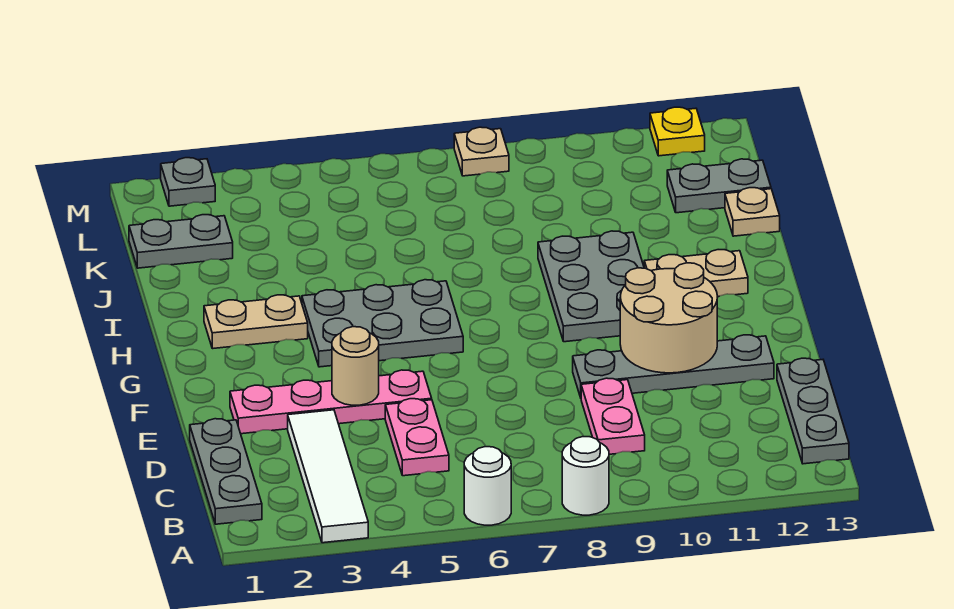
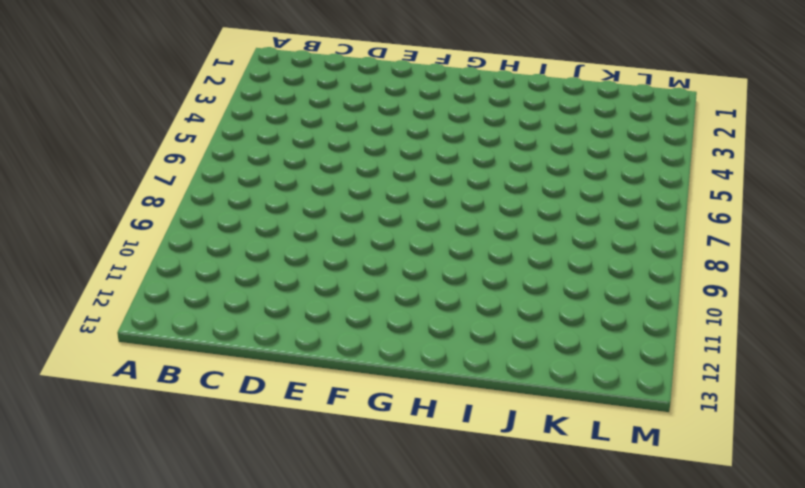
none -> white tile A3:D3 level 1
none -> white round brick A6 level 1
none -> white round brick A8 level 1

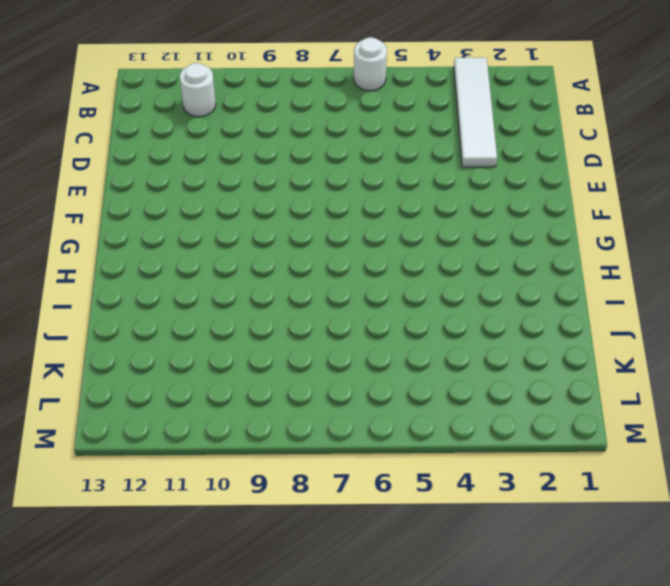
white round brick B11 level 1 -> white round brick A8 level 1
none -> grey plate B1:D1 level 1
none -> grey plate B13:D13 level 1
none -> pink plate C5:D5 level 1

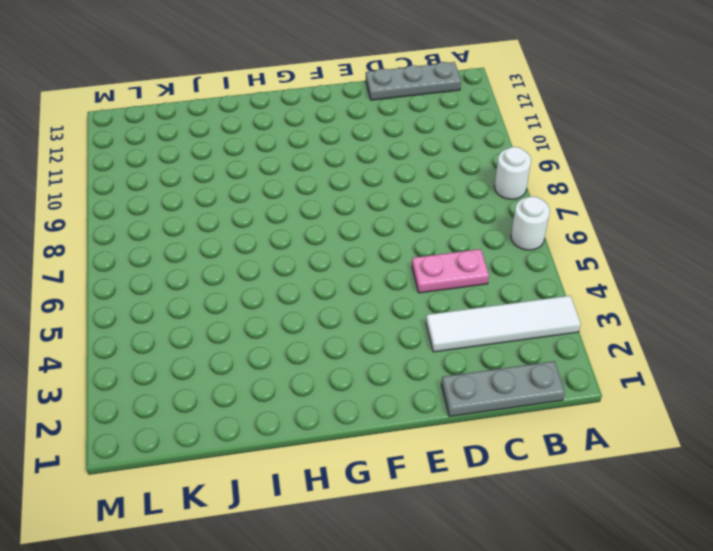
none -> pink plate C9:D9 level 1
none -> pink plate E2:E5 level 1
none -> grey plate E9:E12 level 1

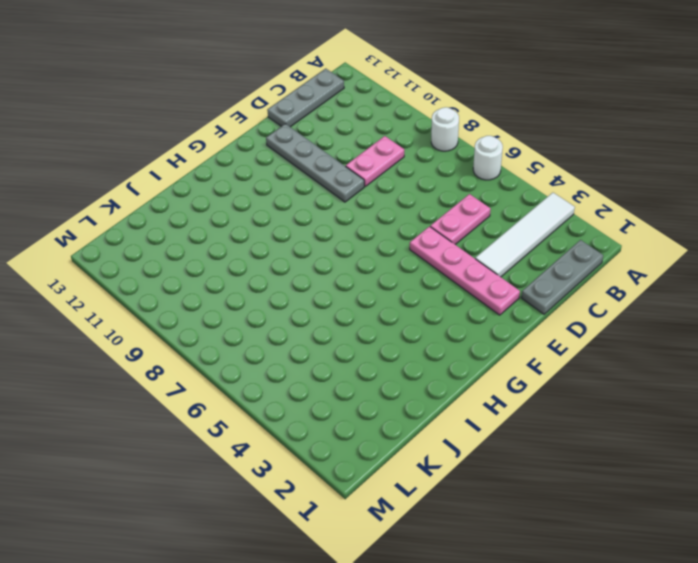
none -> grey plate G4:H6 level 1
none -> grey plate G9:I10 level 1
none -> tan plate H2:H3 level 1

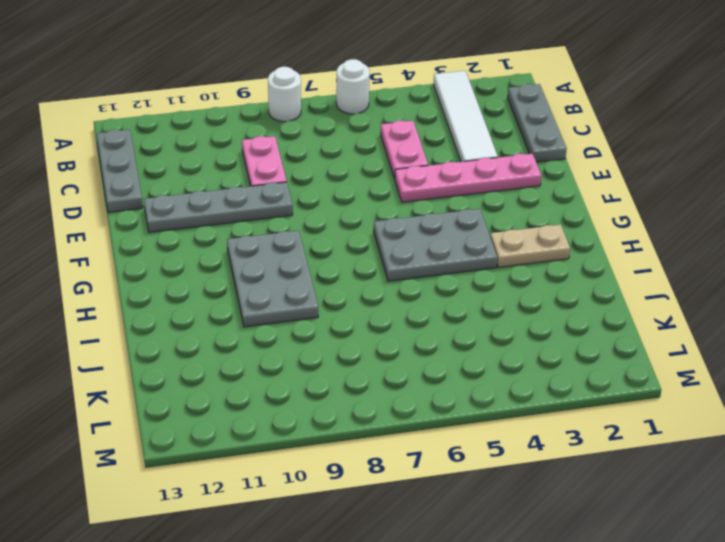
none -> tan plate H11:H12 level 1
none -> tan plate J13 level 1
none -> grey plate K1:K2 level 1

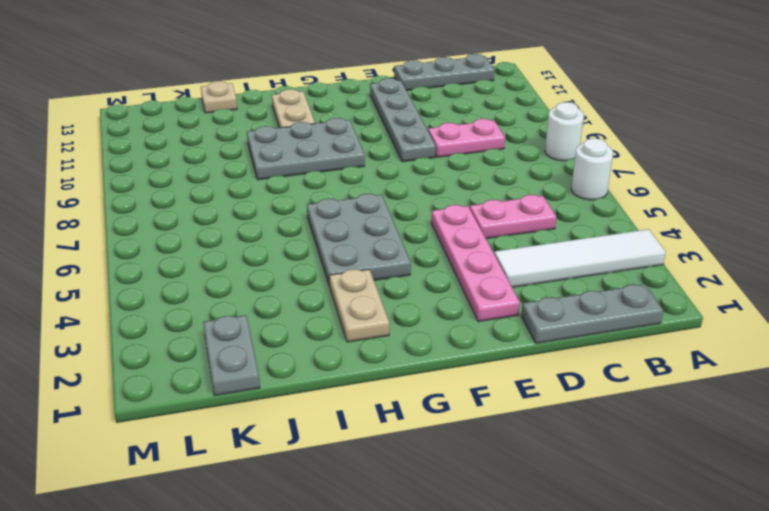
none -> grey plate K12:K13 level 1
none -> grey plate M2 level 1
none -> tan plate M8 level 1

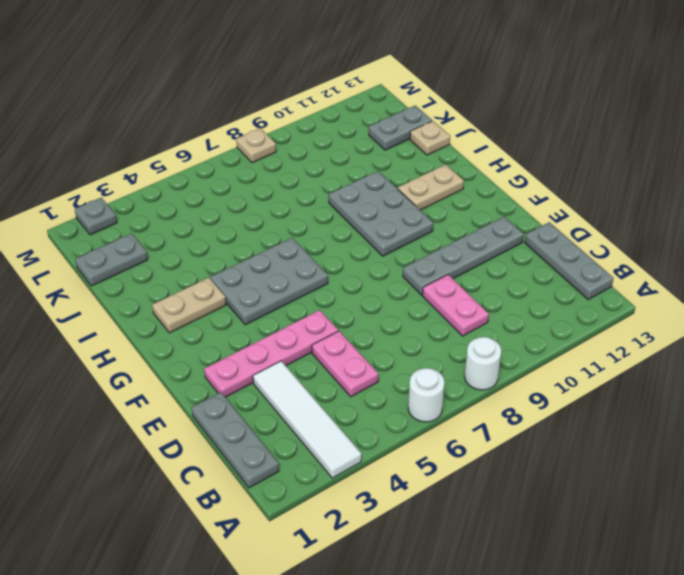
none -> yellow plate M12 level 1
none -> tan round brick E4 level 2
none -> tan round brick E10:F11 level 2

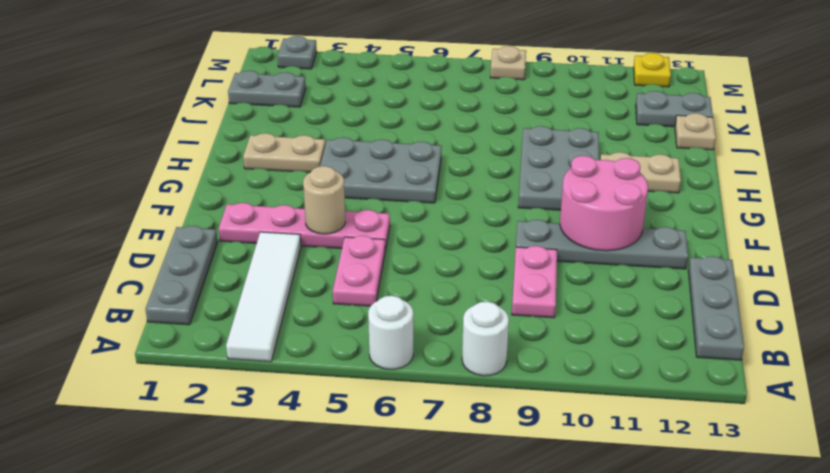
pink round brick E10:F11 level 2 -> tan round brick E10:F11 level 2

